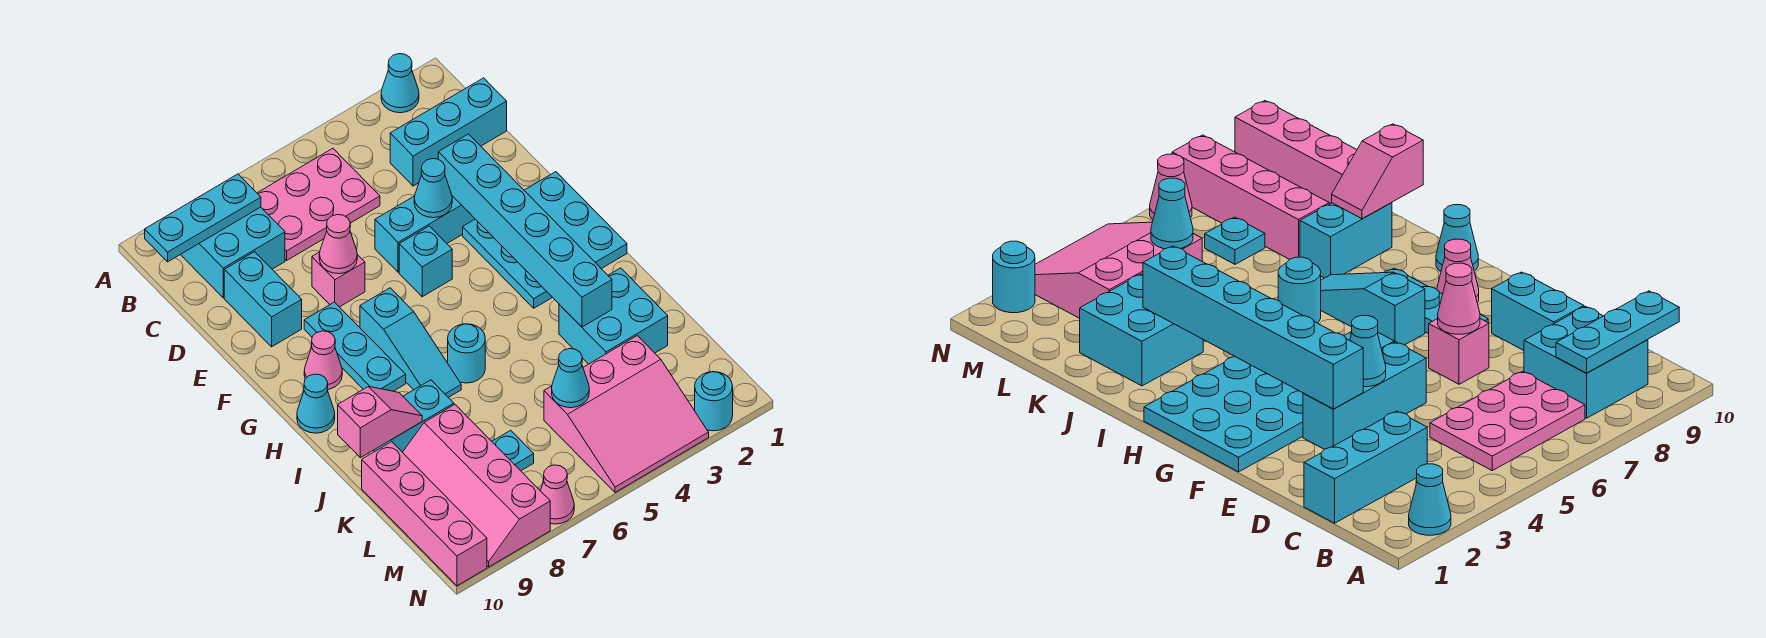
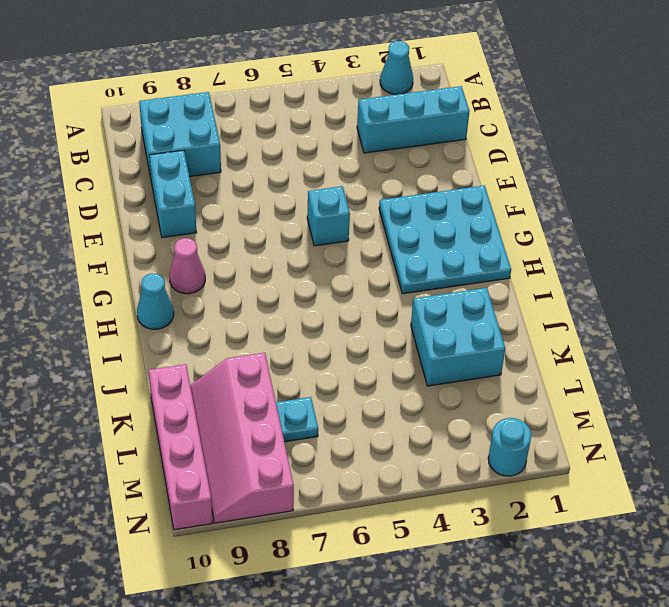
none -> pink plate B5:C7 level 1
none -> cyan brick E3:E5 level 1
none -> pink brick E7 level 1

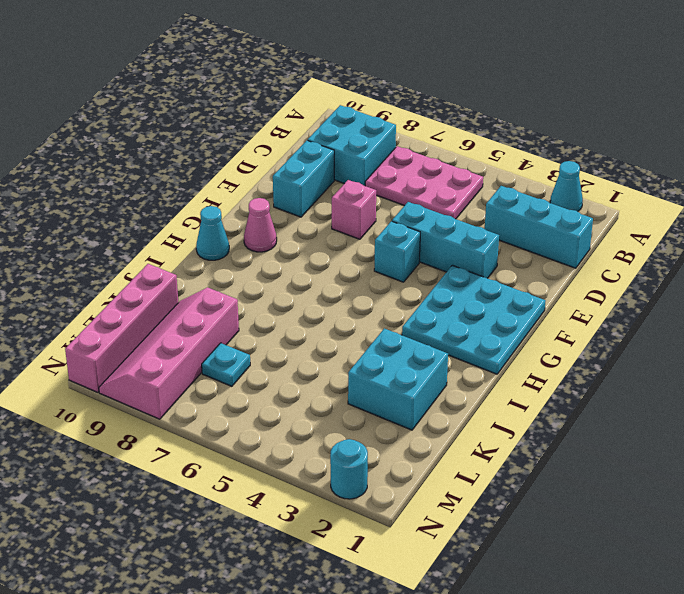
none -> cyan plate F8:H8 level 1
none -> cyan slope G7:I7 level 1 top G
none -> cyan round brick I6 level 1

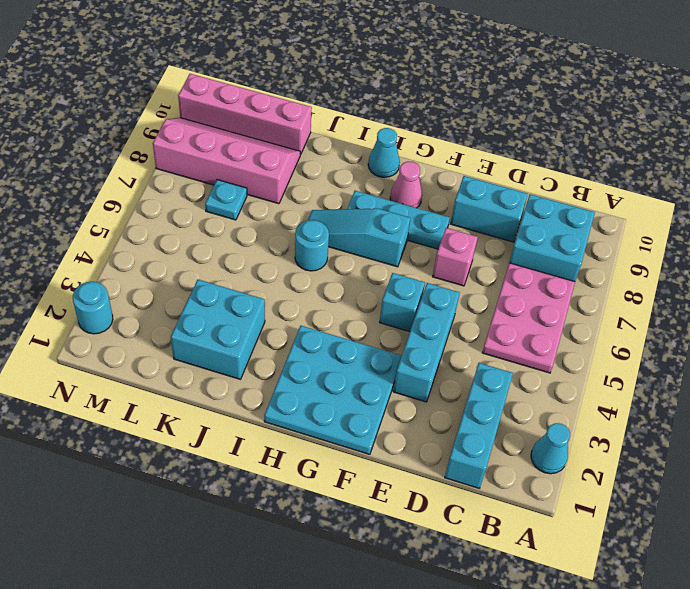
none -> cyan brick J8:J9 level 1
none -> pink slope L3:N5 level 1 top L
none -> pink cone N7 level 1

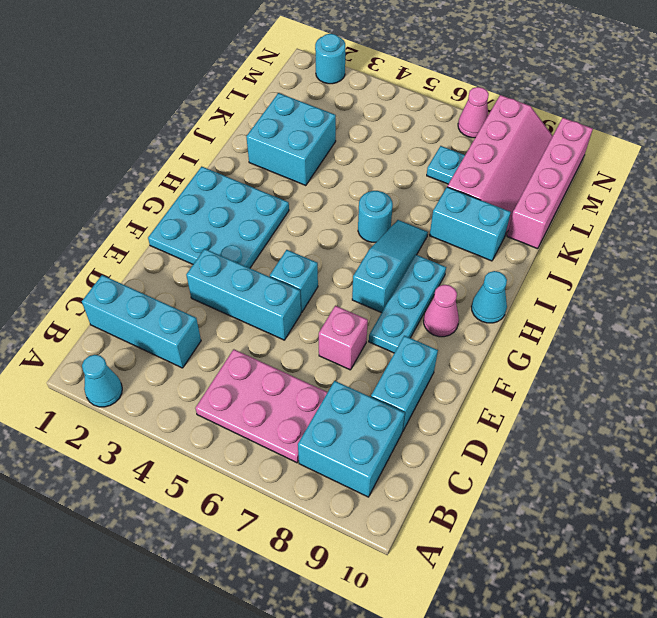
none -> pink slope L3:N5 level 1 top L
none -> cyan plate B8:B10 level 2
none -> cyan brick E3:J3 level 2

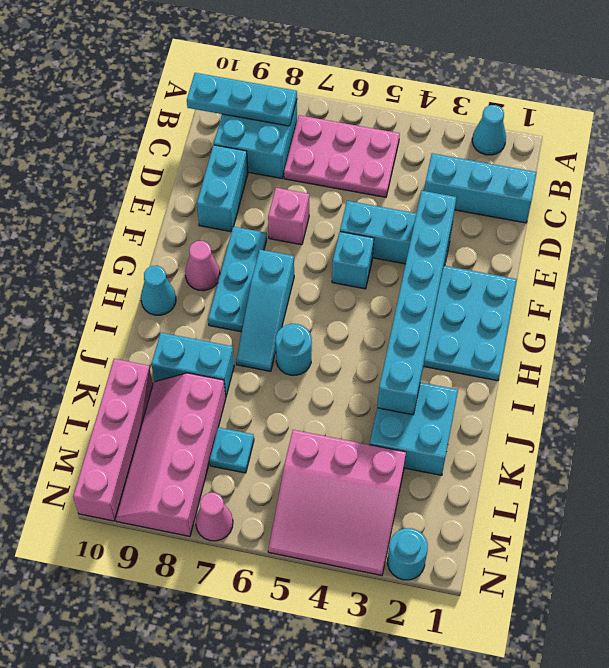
none -> cyan cone E4 level 2
none -> pink cone E7 level 2
none -> pink slope J9:J10 level 2 top 10

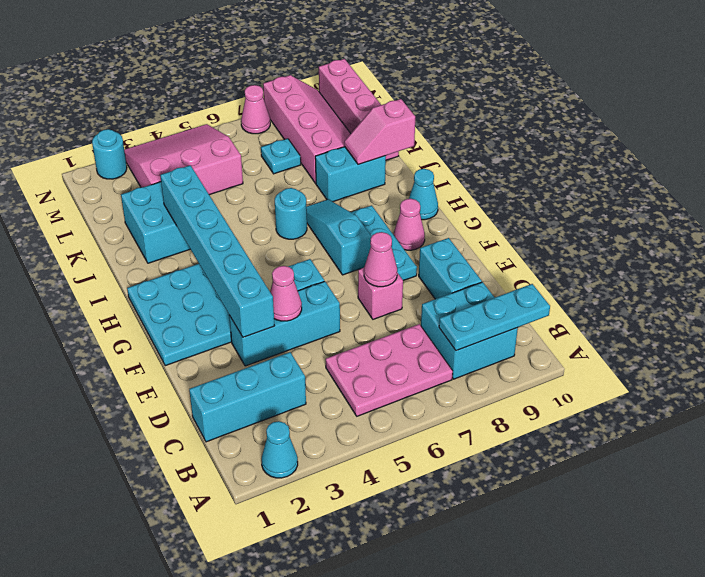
pink cone E4 level 2 -> cyan cone E4 level 2
none -> cyan cone L5 level 2

